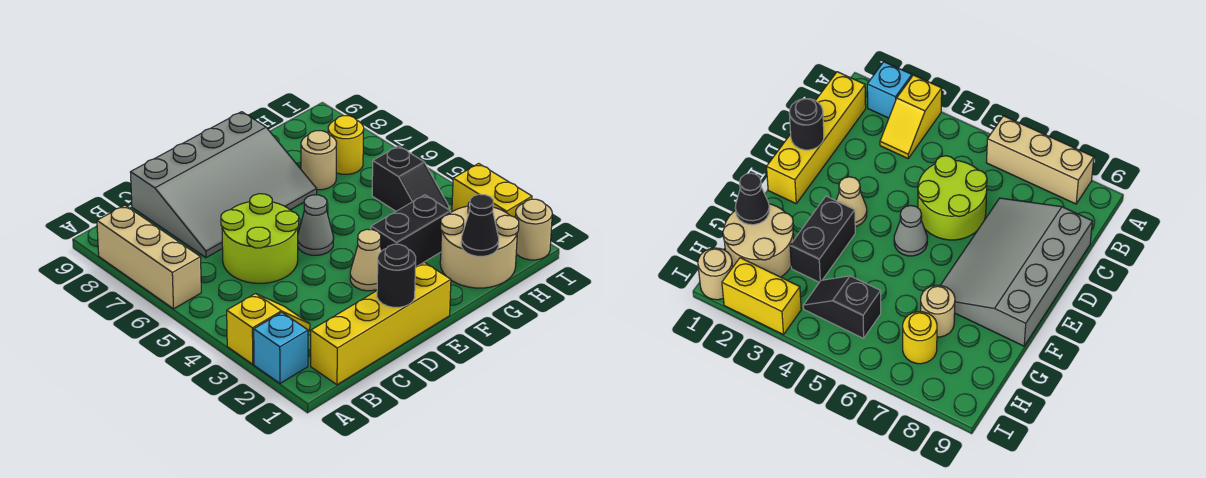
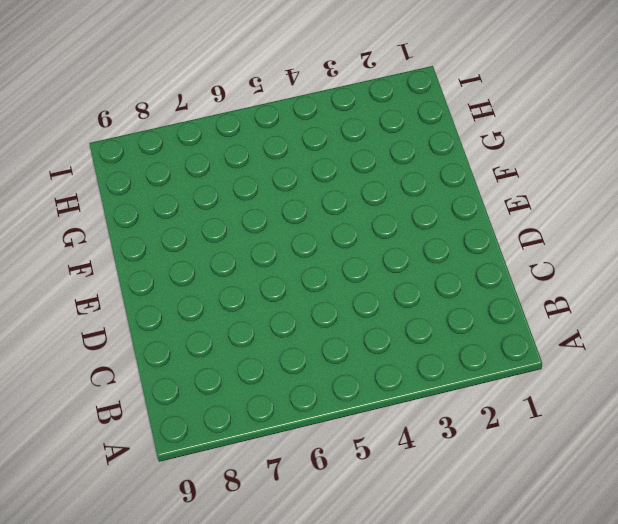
none -> cyan brick A2 level 1
none -> yellow slope A3:B3 level 1 top A
none -> tan brick A6:A8 level 1

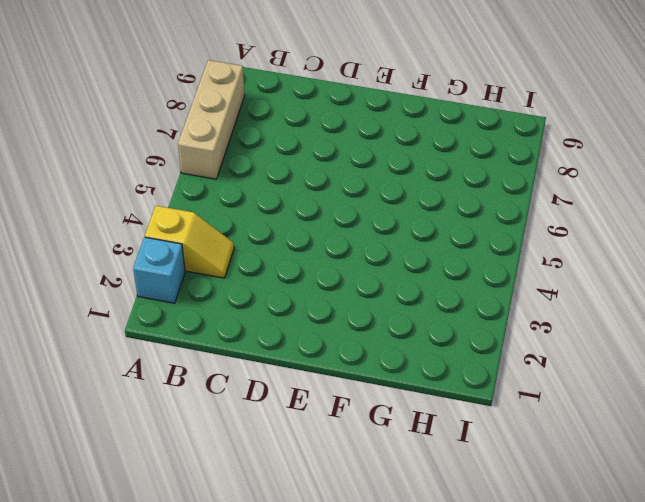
none -> yellow brick B1:E1 level 1
none -> lime round brick C5:D6 level 1
none -> grey slope C7:F9 level 1 top 9

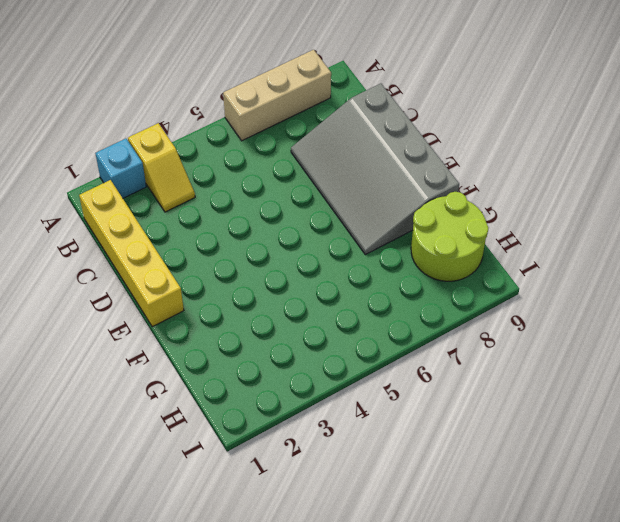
lime round brick G8:H9 level 1 -> lime round brick C5:D6 level 1
none -> tan cone E3 level 1
none -> grey cone E5 level 1
none -> black brick F3:G3 level 1

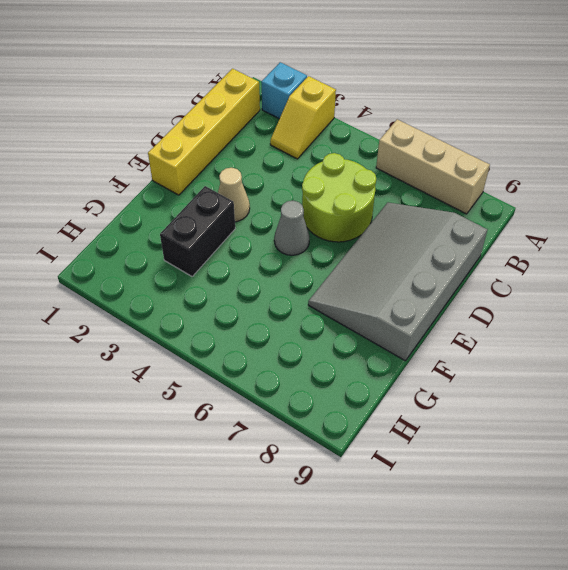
none -> tan round brick G1:H2 level 1
none -> tan round brick G7 level 1
none -> black slope H4:H5 level 1 top 5

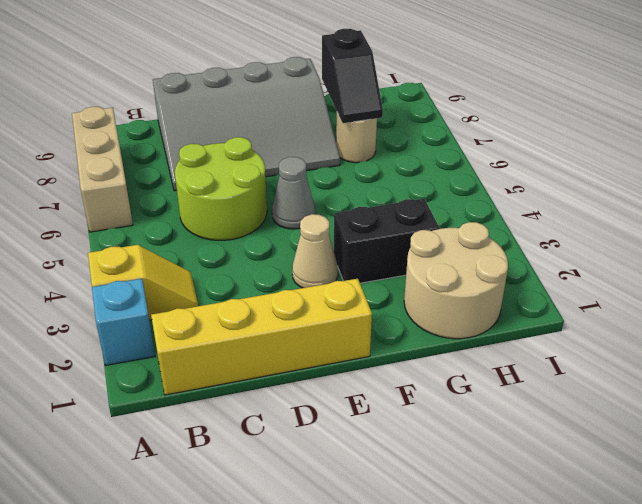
black slope G7:G8 level 2 top 8 -> black slope H4:H5 level 1 top 5
none -> yellow round brick H7 level 1
none -> tan round brick I1 level 1
none -> yellow brick I2:I3 level 1

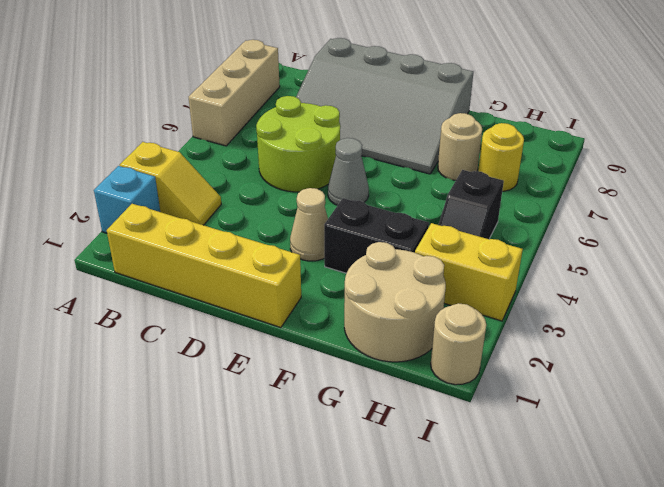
yellow brick H3:I3 level 1 -> yellow brick I2:I3 level 1
none -> black round brick D1 level 2
none -> black cone G1 level 2

